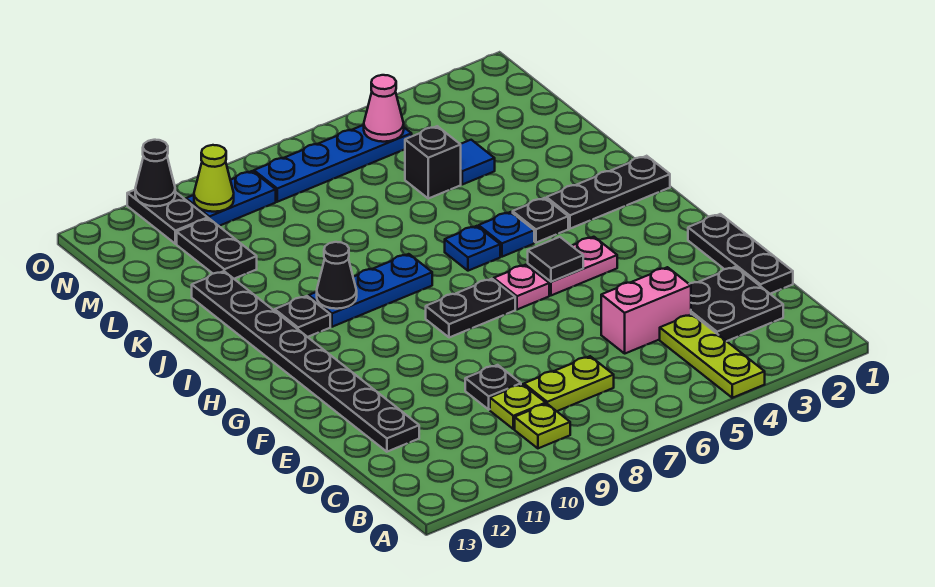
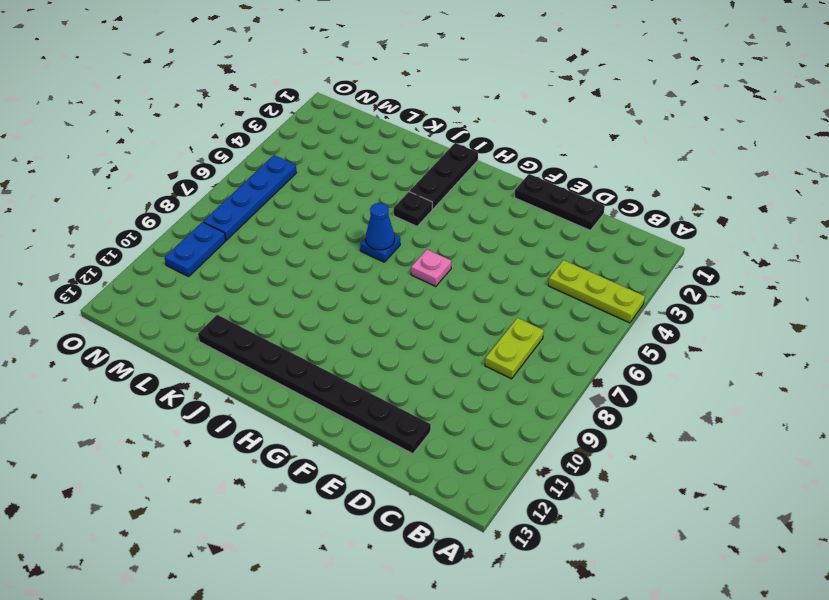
blue cone I6 level 2 -> none
none -> lime plate B9 level 1
none -> black plate C2:D3 level 1
none -> lime plate C9 level 1

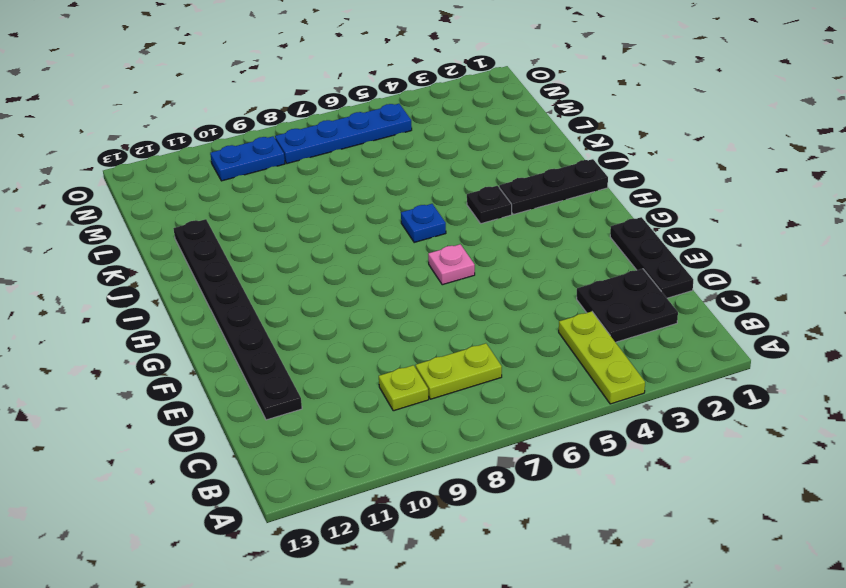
none -> lime plate B9 level 1
none -> pink brick D4:D5 level 1
none -> black plate D9 level 1

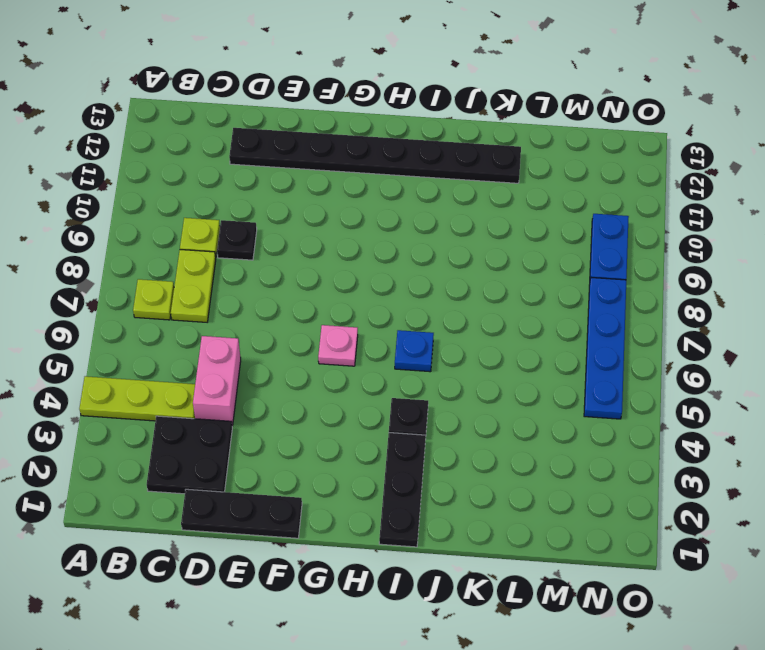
lime plate B7 level 1 -> lime plate B9 level 1
none -> pink plate G4:G5 level 1
none -> black plate G7:G8 level 1
none -> blue plate I5 level 1

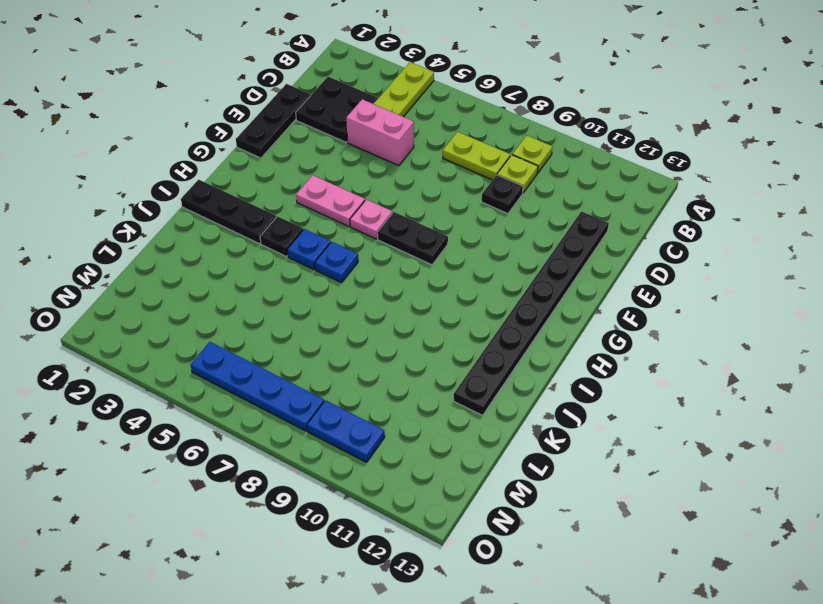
none -> blue plate I8:I10 level 1
none -> black plate I11 level 1
none -> blue tile L4 level 1

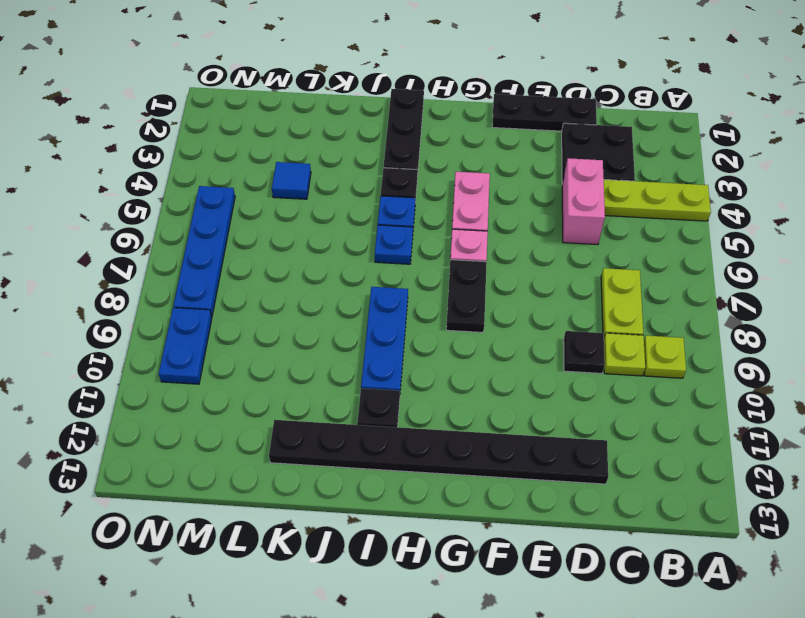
none -> black brick L5 level 1
none -> black plate L11:M11 level 1
none -> black plate N11:O11 level 1

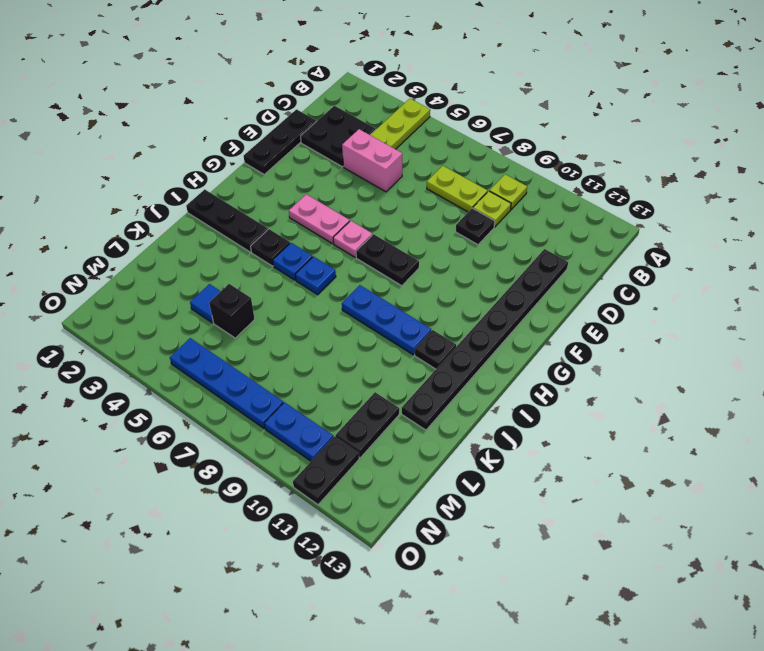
none -> black tile G5 level 2
none -> black cone I10 level 2
none -> pink cone N5 level 2

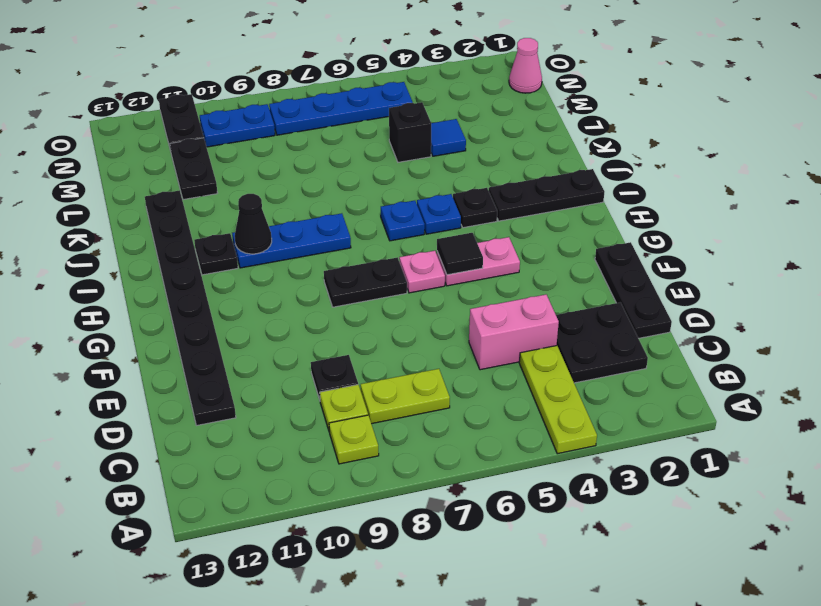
pink cone N1 level 1 -> pink cone N5 level 2
none -> lime cone N10 level 2
none -> black cone O11 level 2

